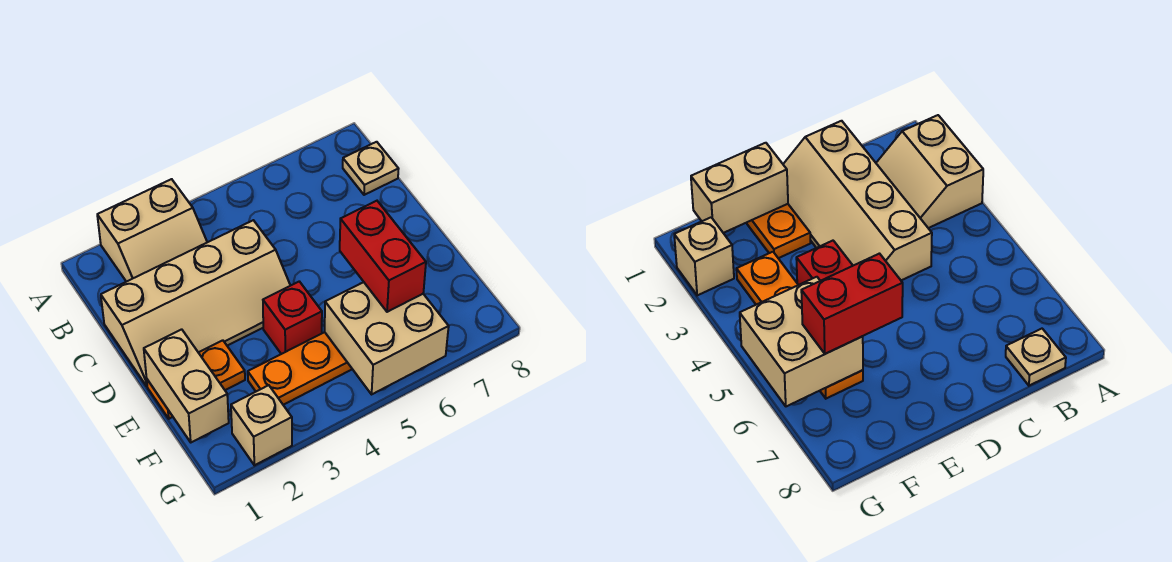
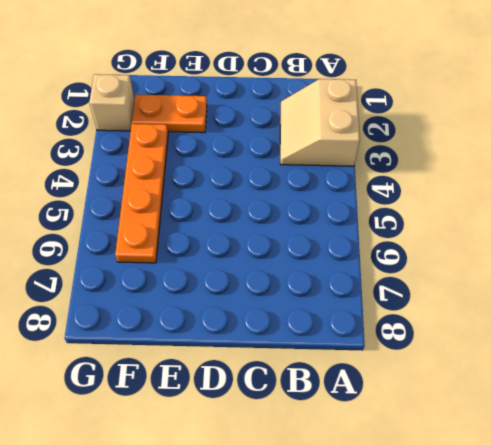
orange plate E2:F2 level 1 -> orange plate E1:E2 level 1
none -> tan plate B8 level 1
none -> tan slope C1:D4 level 1 top C

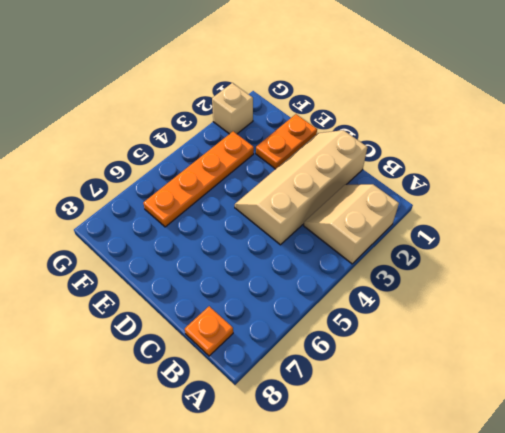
orange plate B8 level 1 -> tan plate B8 level 1
none -> red brick E4 level 1
none -> tan brick E1:F1 level 2

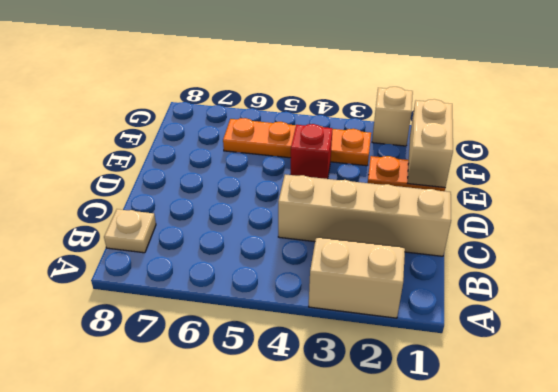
none -> tan brick F5:G6 level 2
none -> red brick E6:F6 level 3

